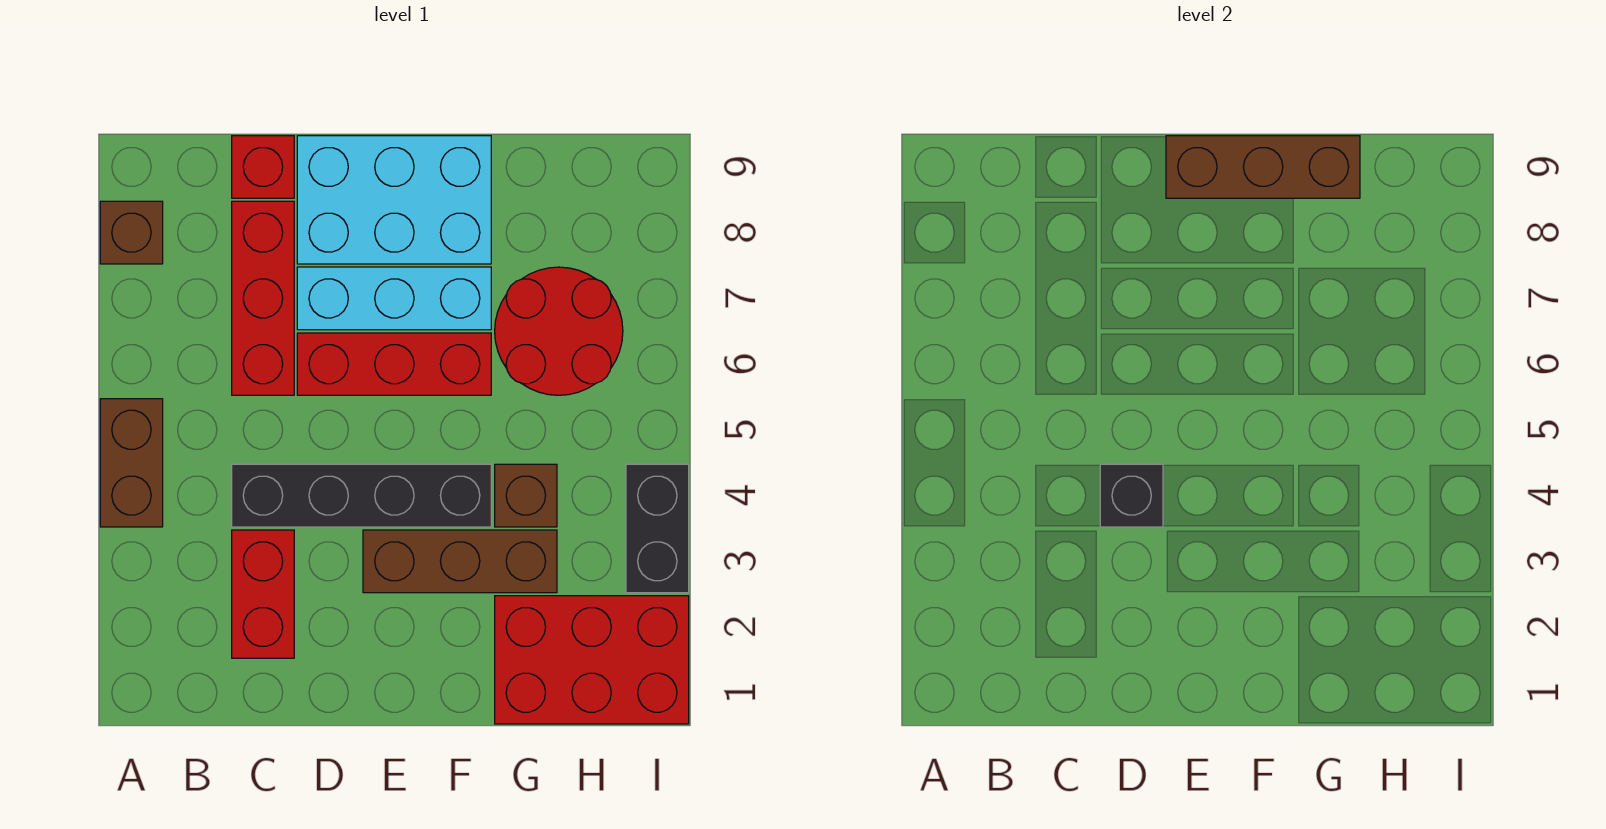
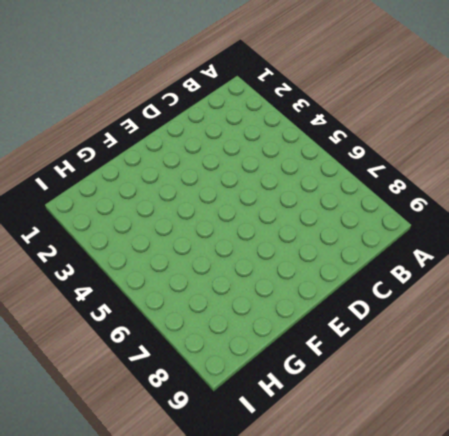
none -> brown brick A4:A5 level 1
none -> brown brick A8 level 1
none -> red brick C2:C3 level 1

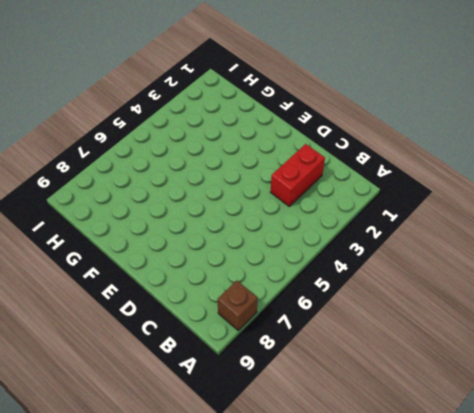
none -> brown brick A4:A5 level 1
none -> black brick C4:F4 level 1
none -> red brick C6:C8 level 1

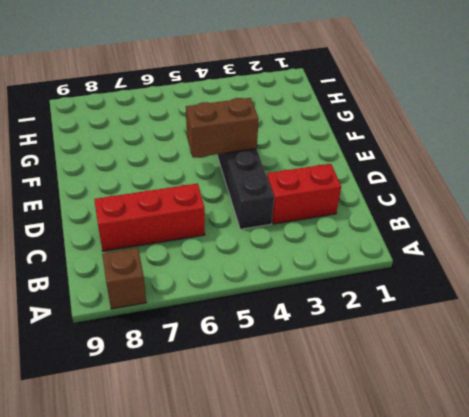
brown brick E4:E5 level 2 -> brown brick A4:A5 level 1
none -> red brick C9 level 1
none -> red brick D6:F6 level 1
none -> cyan brick D7:F7 level 1

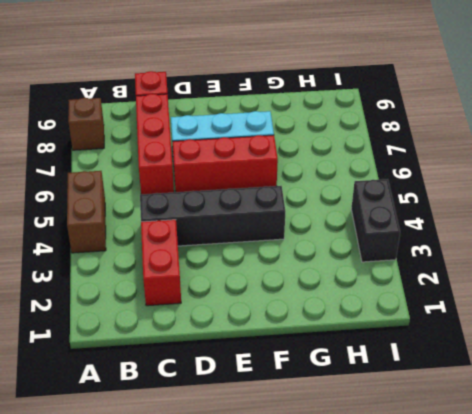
none -> cyan brick D8:F9 level 1
none -> brown brick E3:G3 level 1
none -> red brick G1:I2 level 1

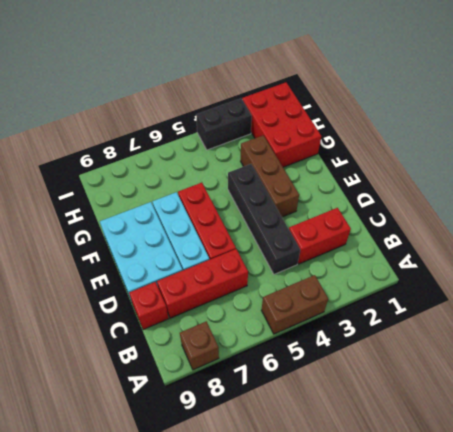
none -> brown brick G4 level 1
none -> red round brick G6:H7 level 1
none -> black brick D4 level 2

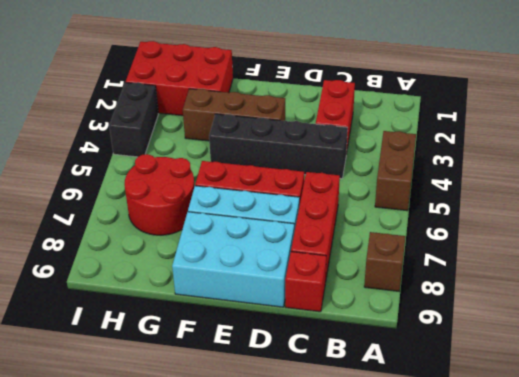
none -> brown brick G4 level 1
none -> black brick D4 level 2
none -> brown brick E9:G9 level 2

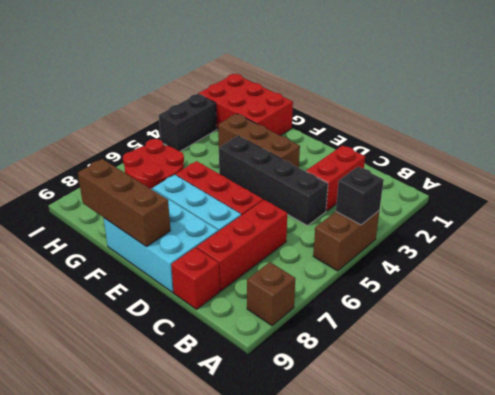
black brick A4 level 2 -> black brick D4 level 2
none -> brown brick G4 level 1

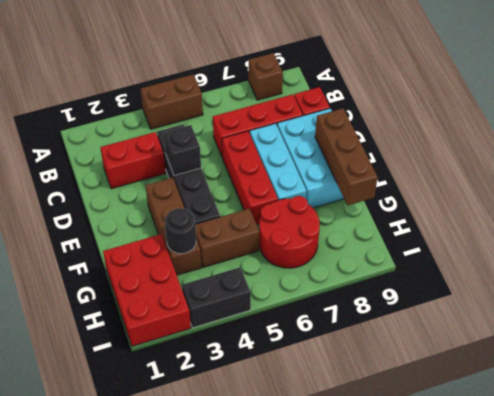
black round brick G3 level 2 -> none
brown brick G4:G5 level 1 -> brown brick G4 level 1

